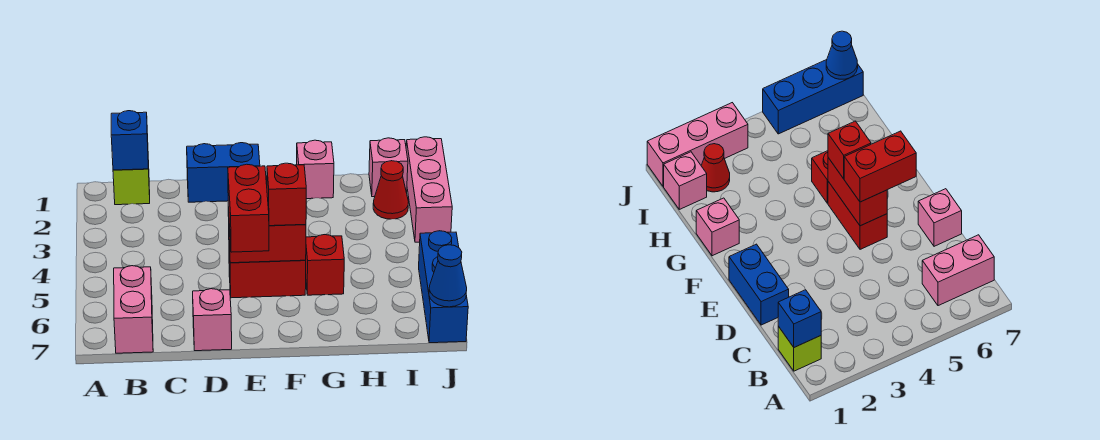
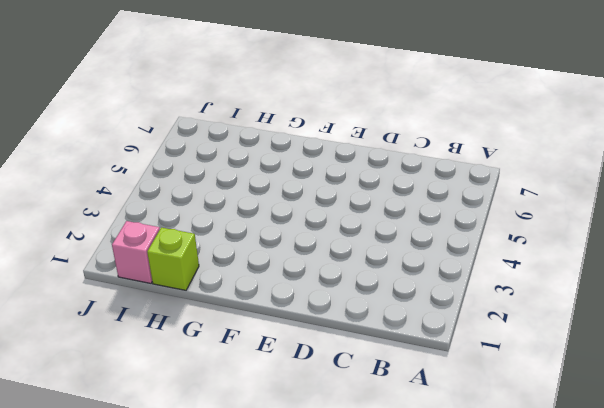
lime brick H1 level 1 -> lime brick B1 level 1
none -> pink brick B6:B7 level 1
none -> blue brick D1:E1 level 1
none -> pink brick D7 level 1

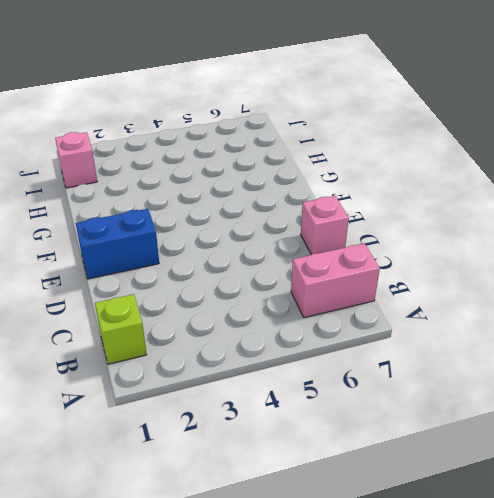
blue brick E1:E2 level 1 -> blue brick D1:E1 level 1
none -> red brick E5:F5 level 1
none -> pink brick G1 level 1
none -> red brick G5 level 1

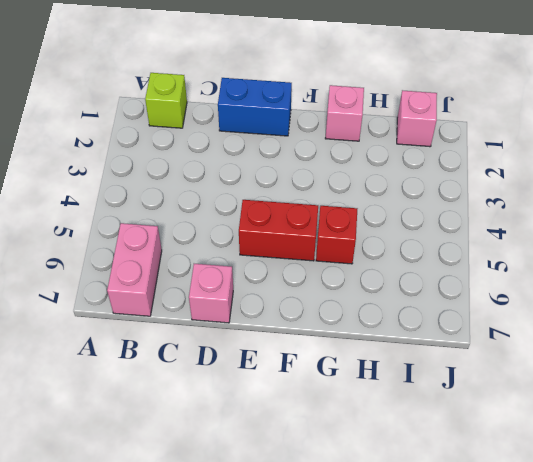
none -> red cone I2 level 1
none -> pink brick J1:J3 level 1
none -> blue brick J5:J7 level 1

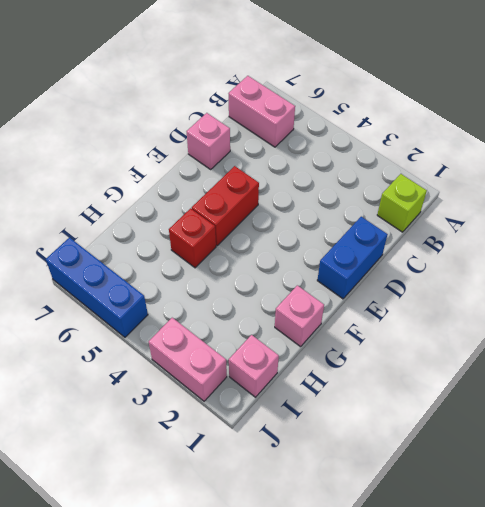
pink brick J2:J3 level 1 -> pink brick J1:J3 level 1
none -> red cone I2 level 1
none -> blue brick B1 level 2
none -> red brick E5:F5 level 2

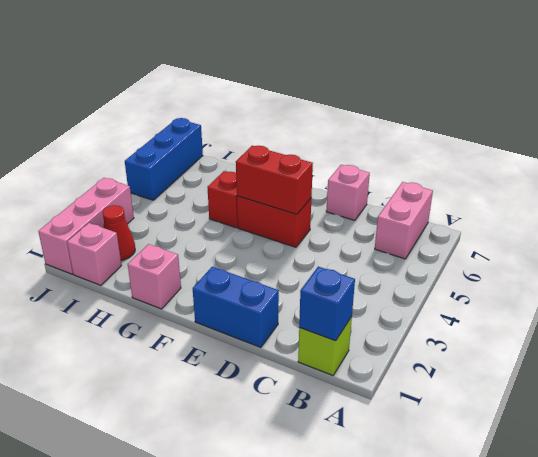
none -> blue cone J7 level 2
none -> red brick E5:E6 level 3
none -> red brick F5 level 3

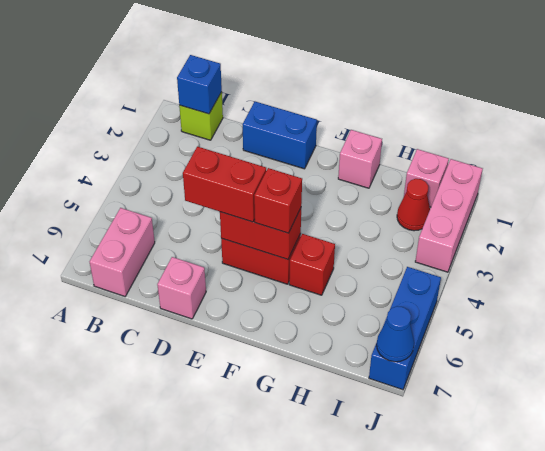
red brick D5:E5 level 3 -> red brick E5:E6 level 3

